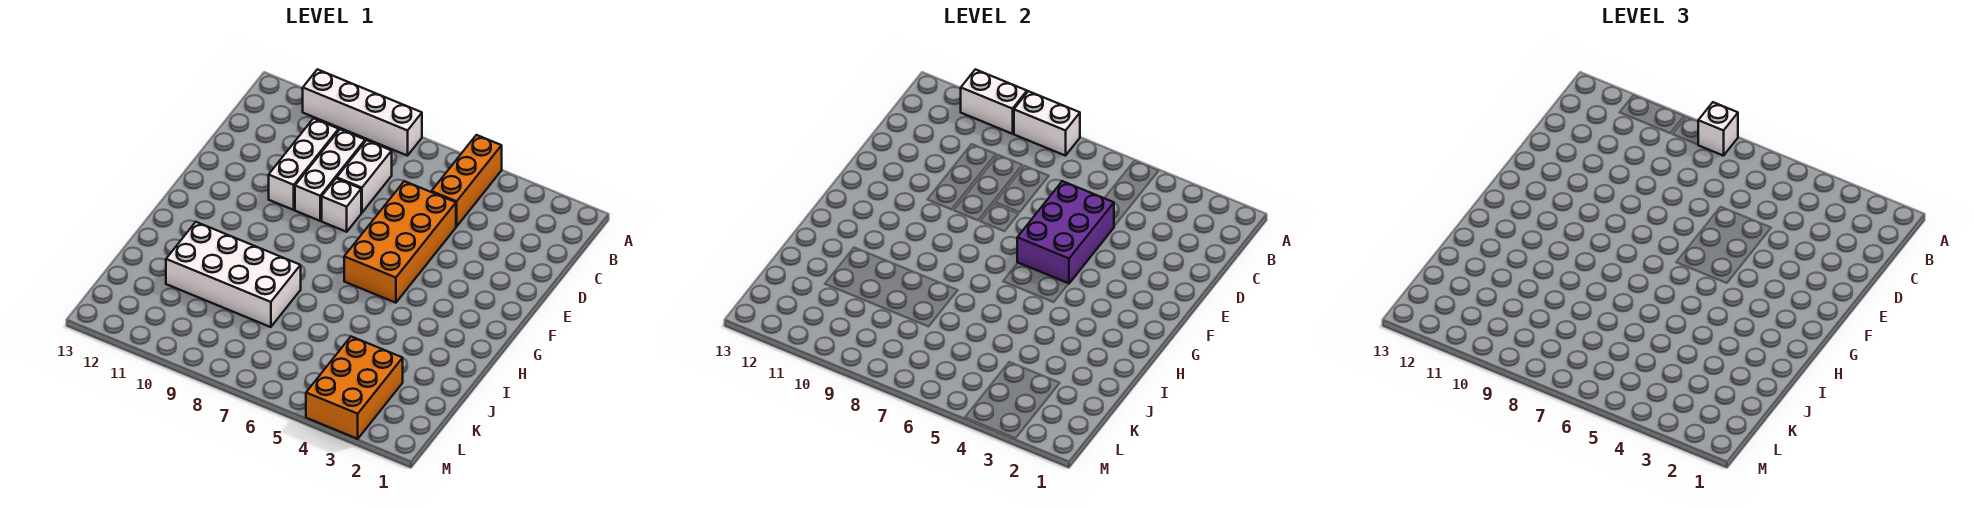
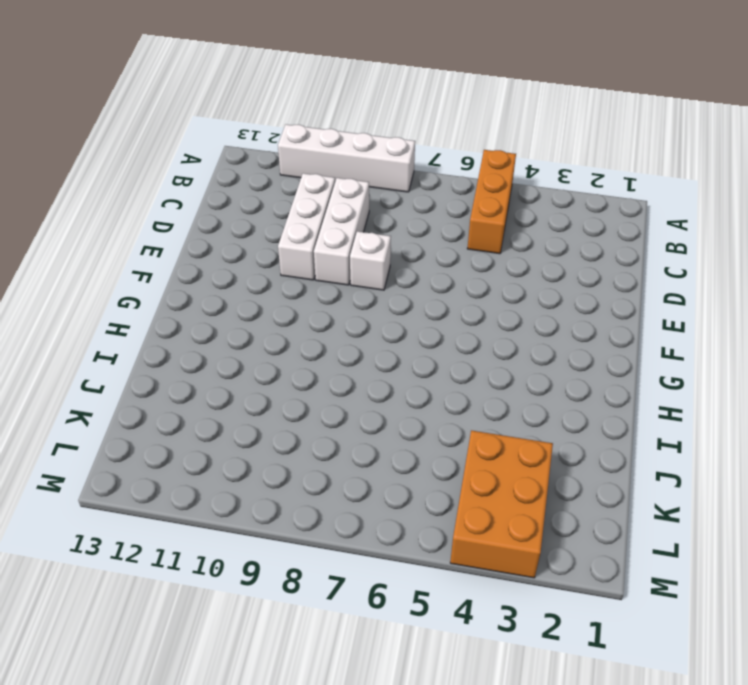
none -> white brick C8:D8 level 1
none -> orange brick D5:G6 level 1
none -> white brick I8:J11 level 1

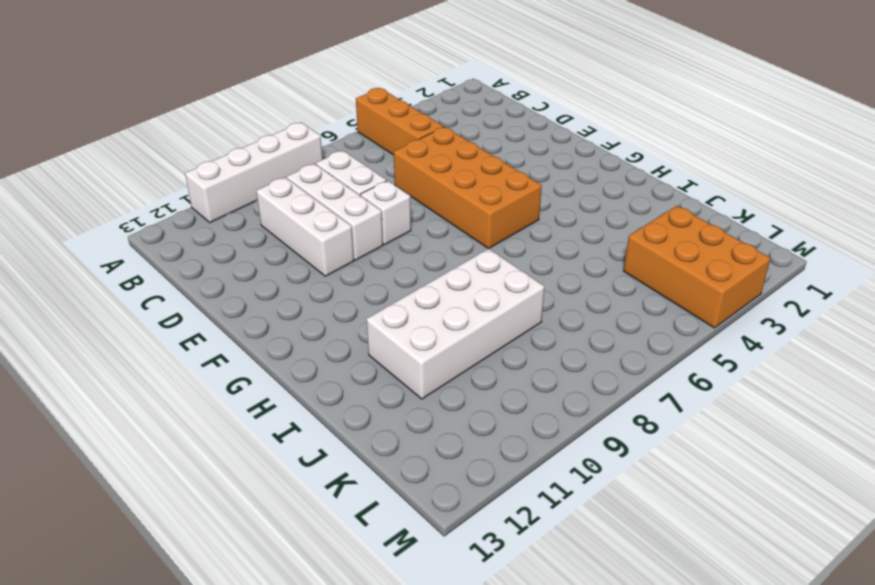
none -> white brick A8:A9 level 2
none -> white brick A10:A11 level 2
none -> purple brick D5:F6 level 2

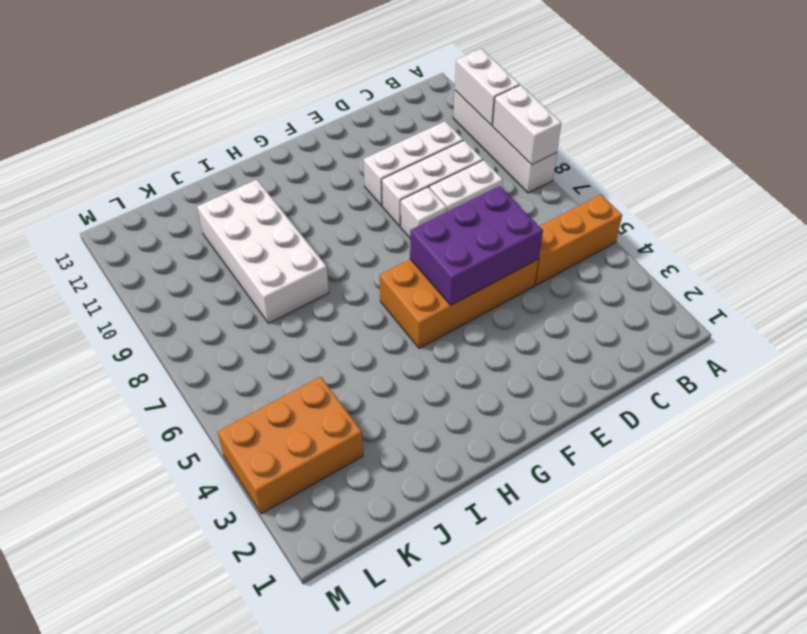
none -> white brick A8 level 3

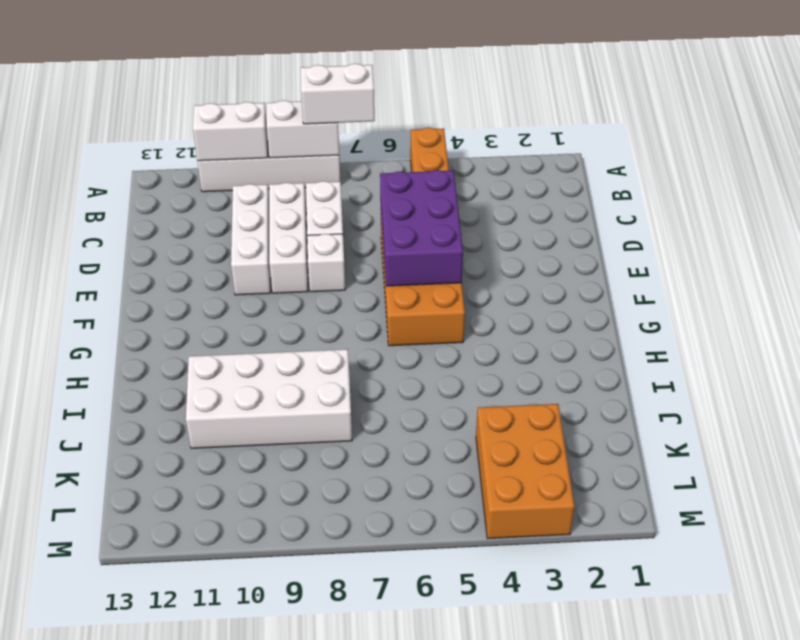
white brick A7:A8 level 3 -> white brick A8 level 3

